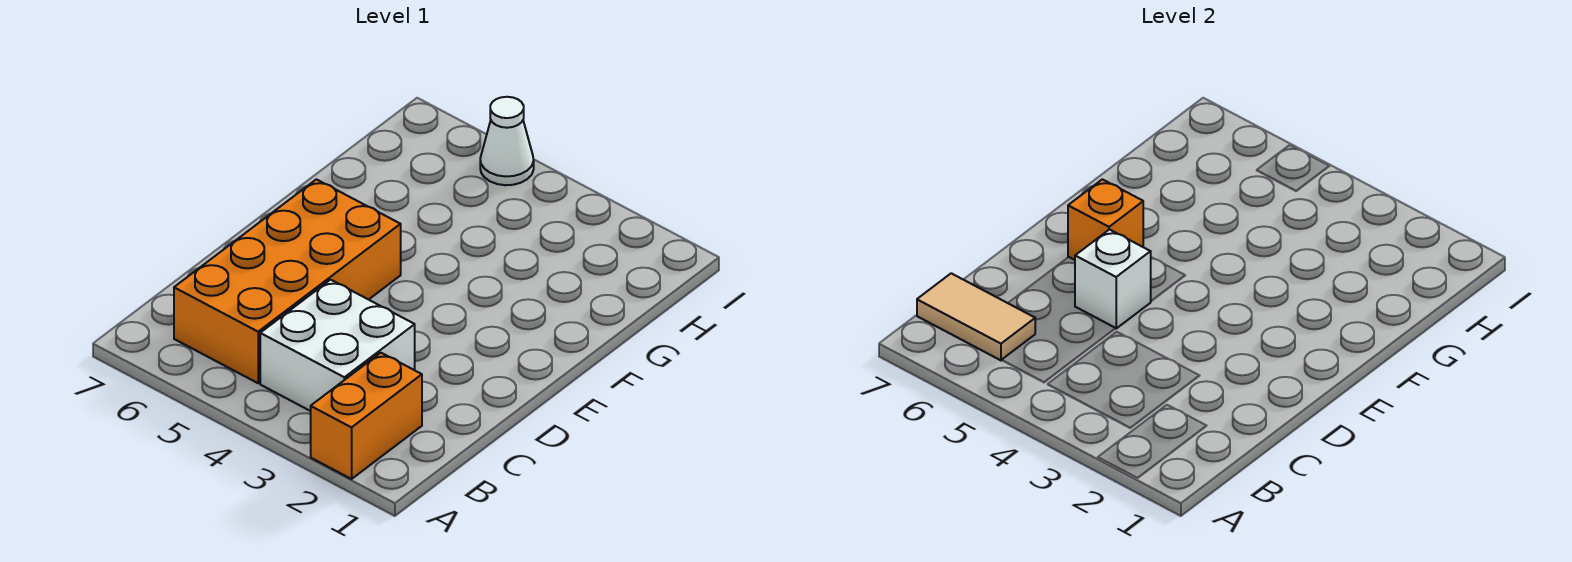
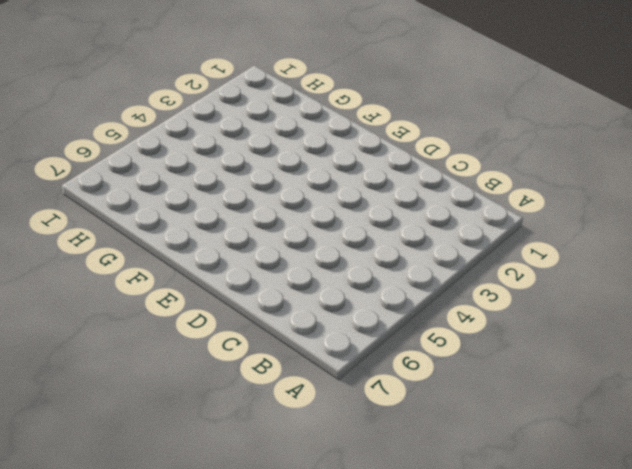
none -> orange brick A2:B2 level 1
none -> white brick B3:C4 level 1

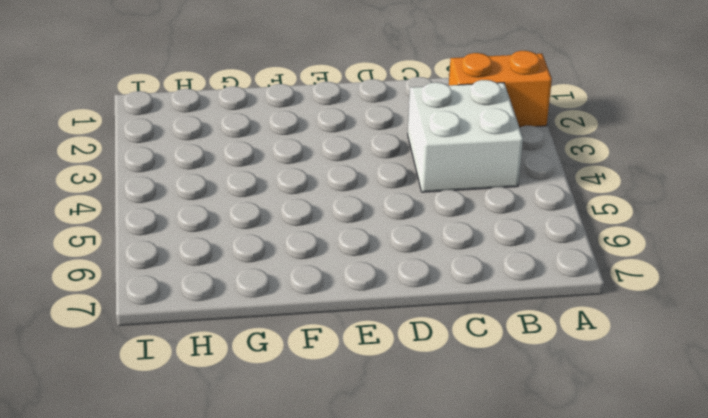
none -> orange brick B5:E6 level 1
none -> white cone I5 level 1

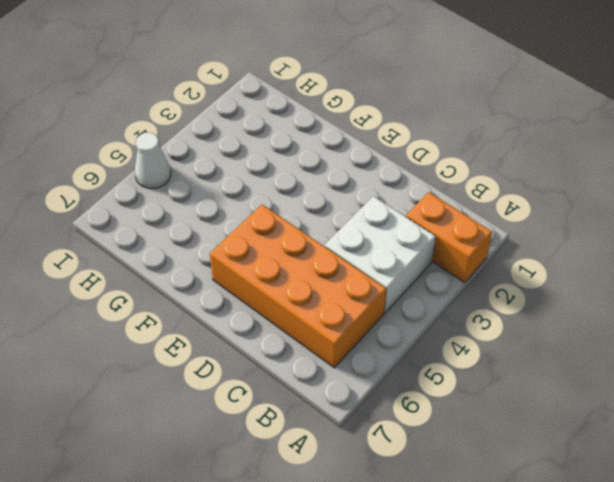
none -> tan tile B6:B7 level 2
none -> white brick D5 level 2

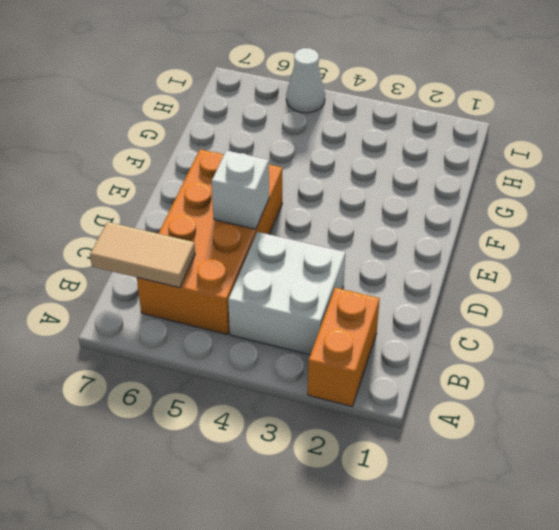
none -> orange brick E6 level 2

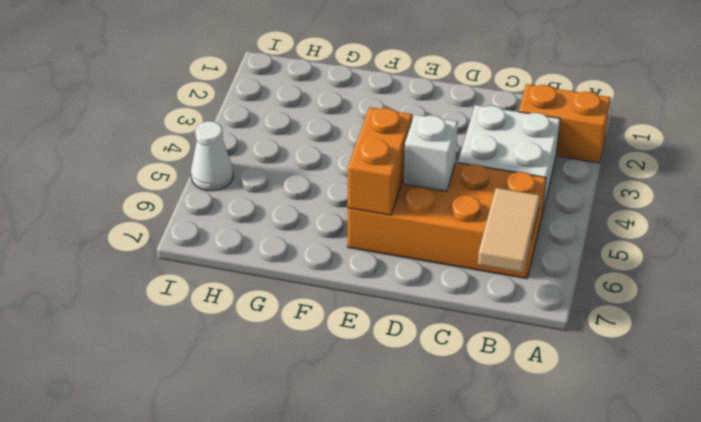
orange brick E5:E6 level 2 -> orange brick E6 level 2

